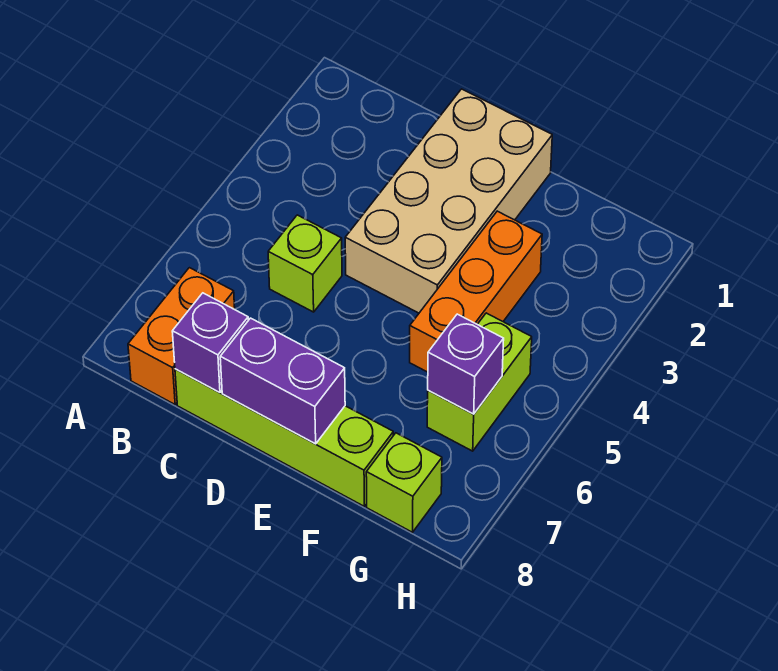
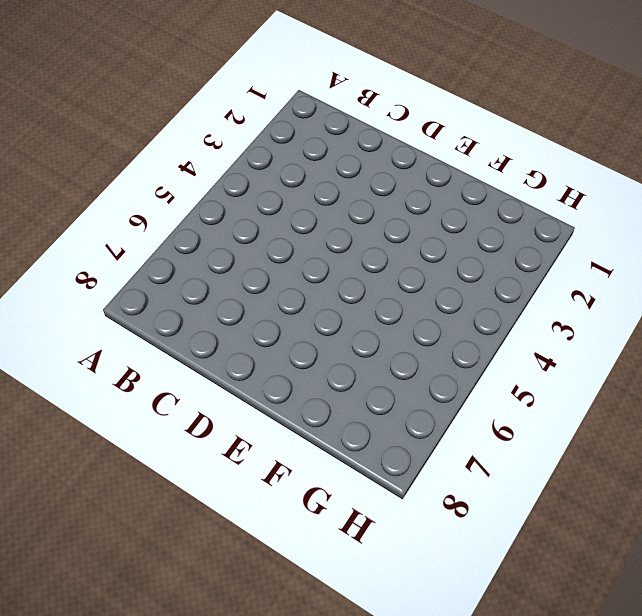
none -> orange brick B7:B8 level 1
none -> lime brick C5 level 1

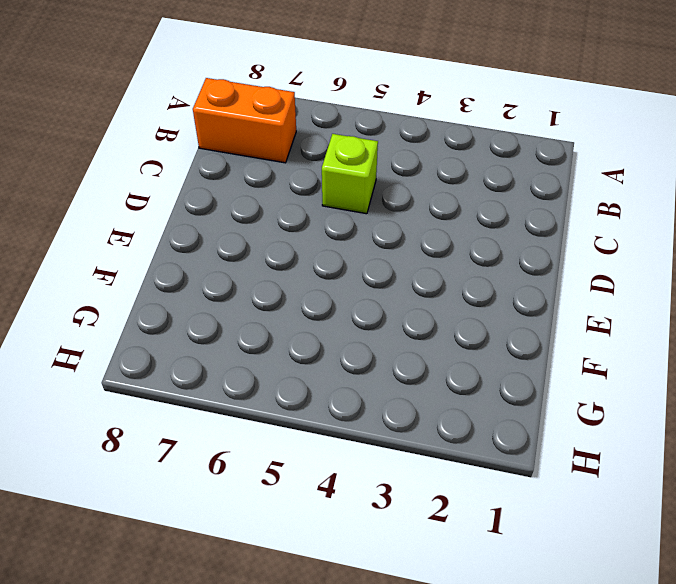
none -> lime brick C8:F8 level 1
none -> tan brick D1:E4 level 1

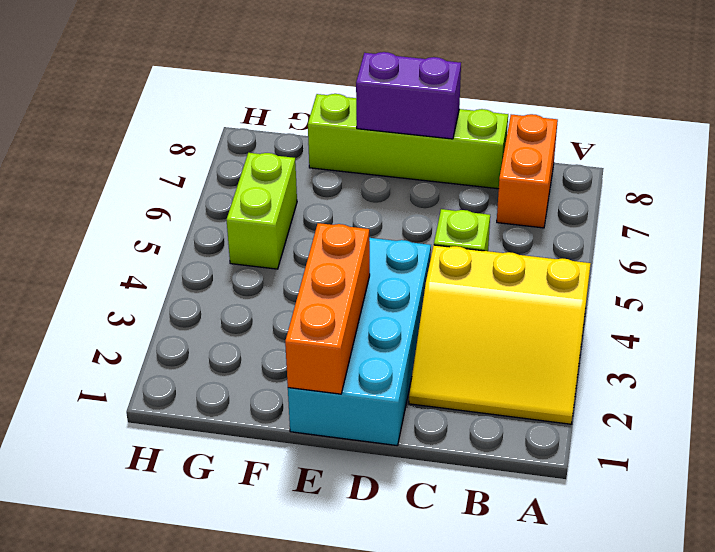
yellow slope A2:C4 level 1 top 4 -> none
cyan brick D1:E4 level 1 -> tan brick D1:E4 level 1
orange brick E1:E3 level 2 -> orange brick F3:F5 level 1
none -> lime brick G8 level 1
none -> purple brick C8 level 2

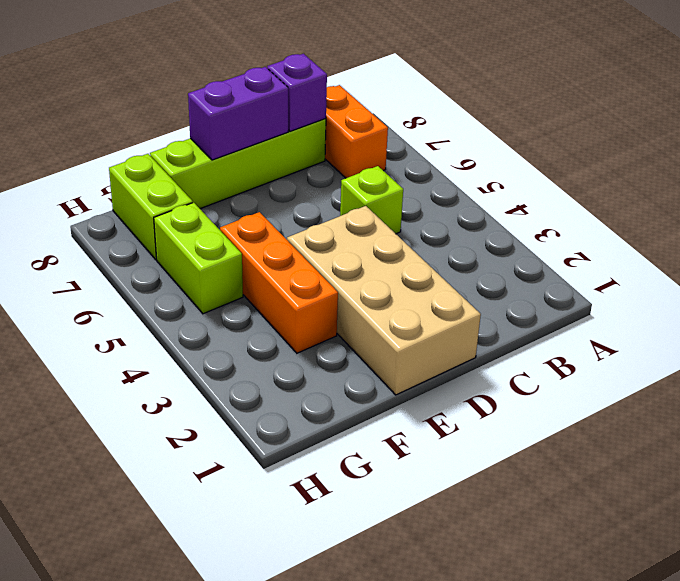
lime brick G7:G8 level 1 -> lime brick G8 level 1
none -> purple brick G6 level 2

